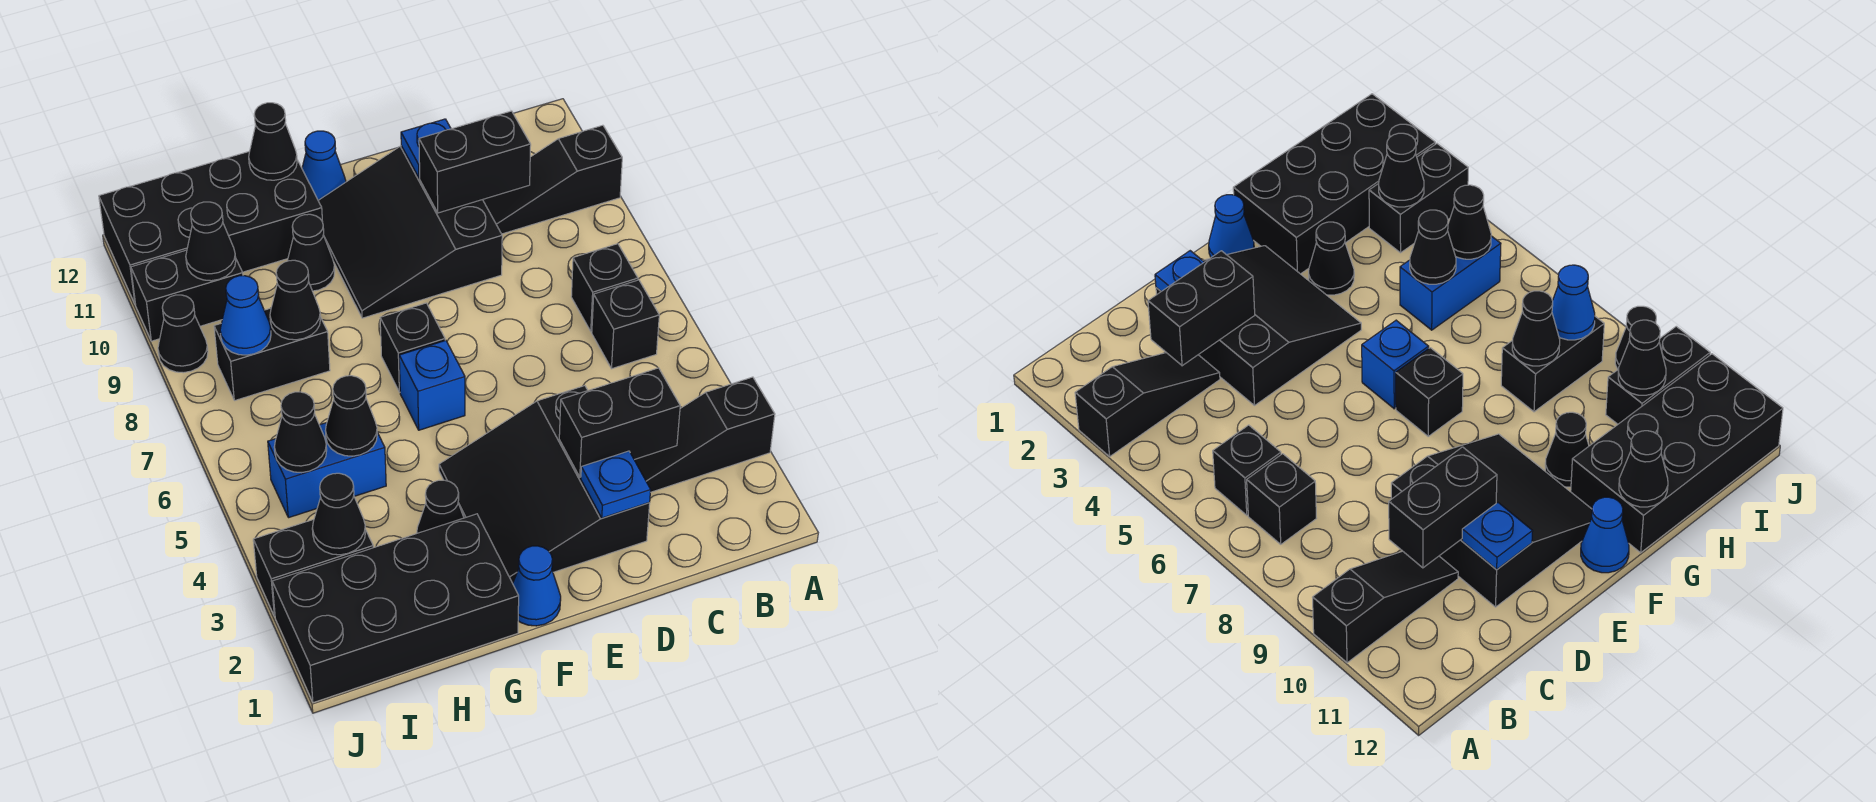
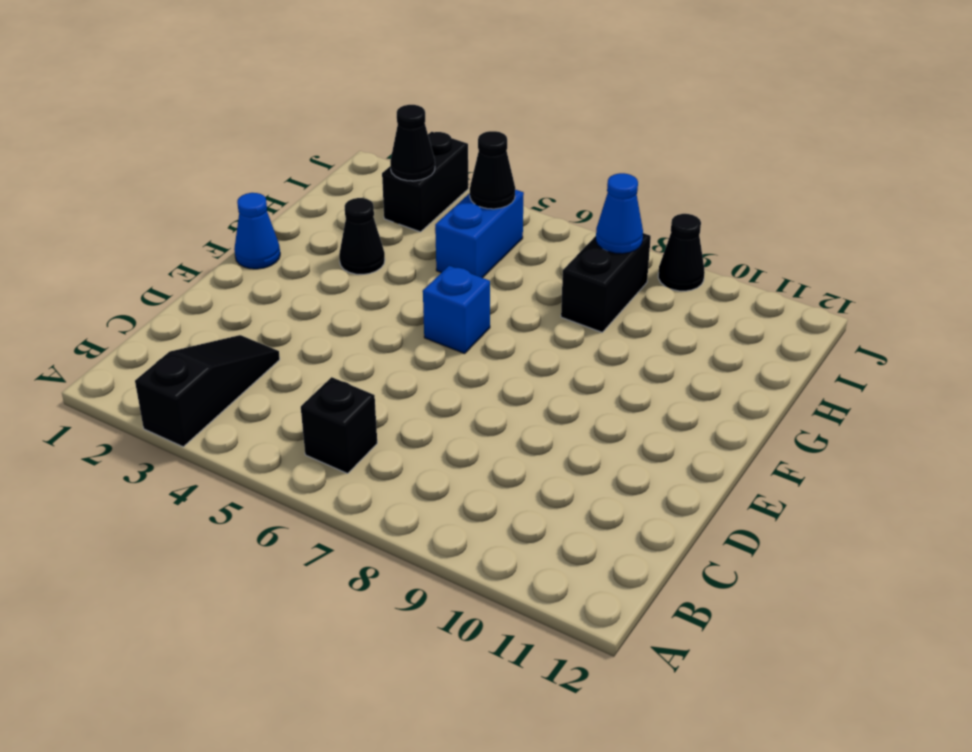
none -> black slope A10:C10 level 1 top A
none -> black brick B7 level 1
none -> black slope D2:F4 level 1 top D
none -> black slope D9:F11 level 1 top D

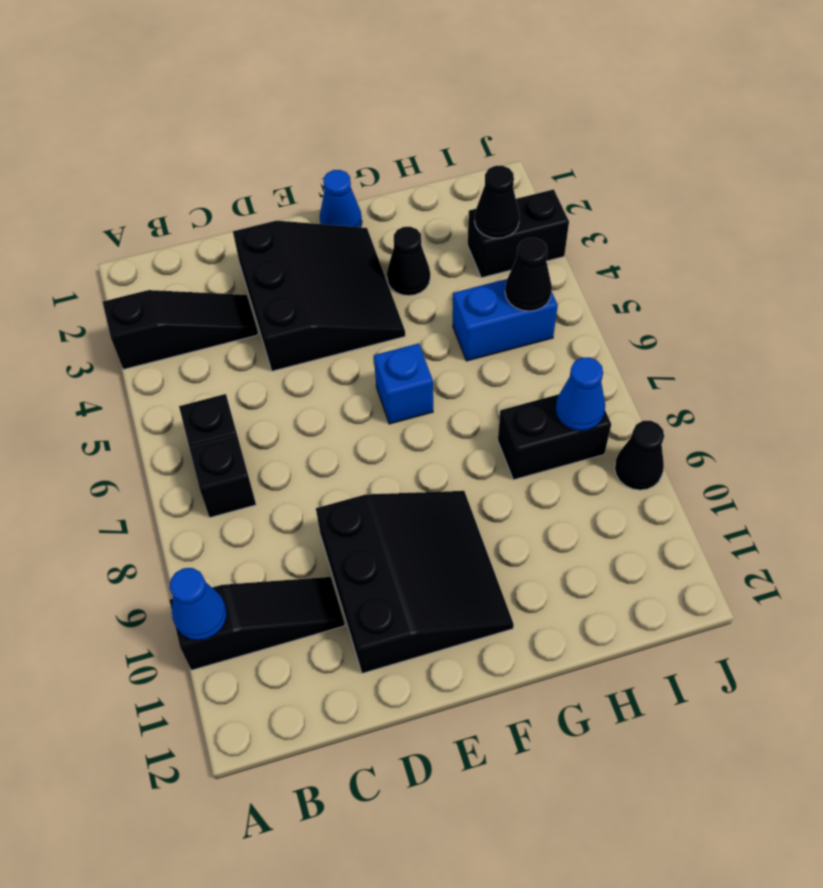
blue cone A10 level 2 -> blue cone F12 level 1
none -> black brick F7 level 1
none -> black brick G1:J2 level 1
none -> black cone G10 level 1
none -> black brick G11:J12 level 1

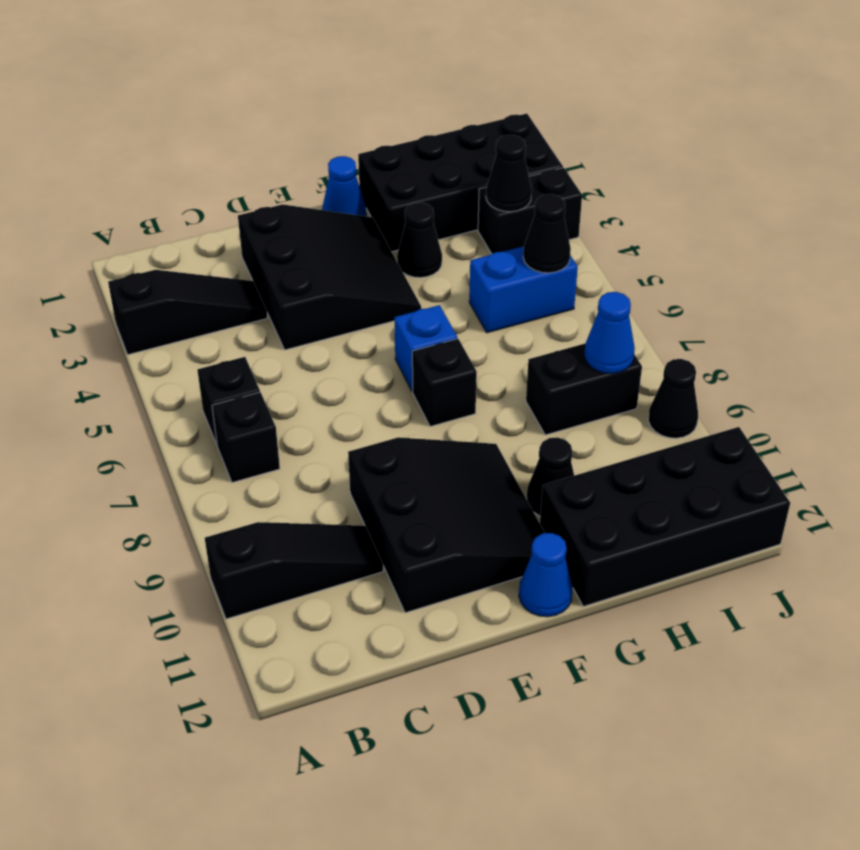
none -> black brick I10:J10 level 1
none -> black brick C3:D3 level 2
none -> black brick C10:D10 level 2
none -> blue plate D2 level 2

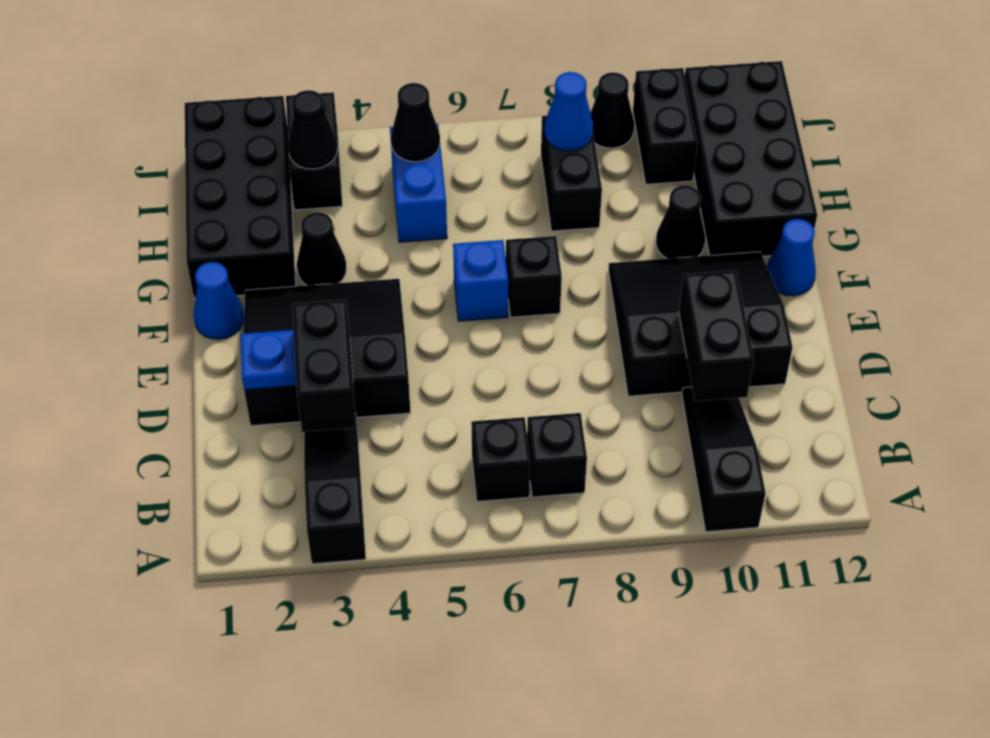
none -> blue plate D11 level 2
none -> black cone G12 level 2
none -> black cone H5 level 2
none -> black cone H8 level 2

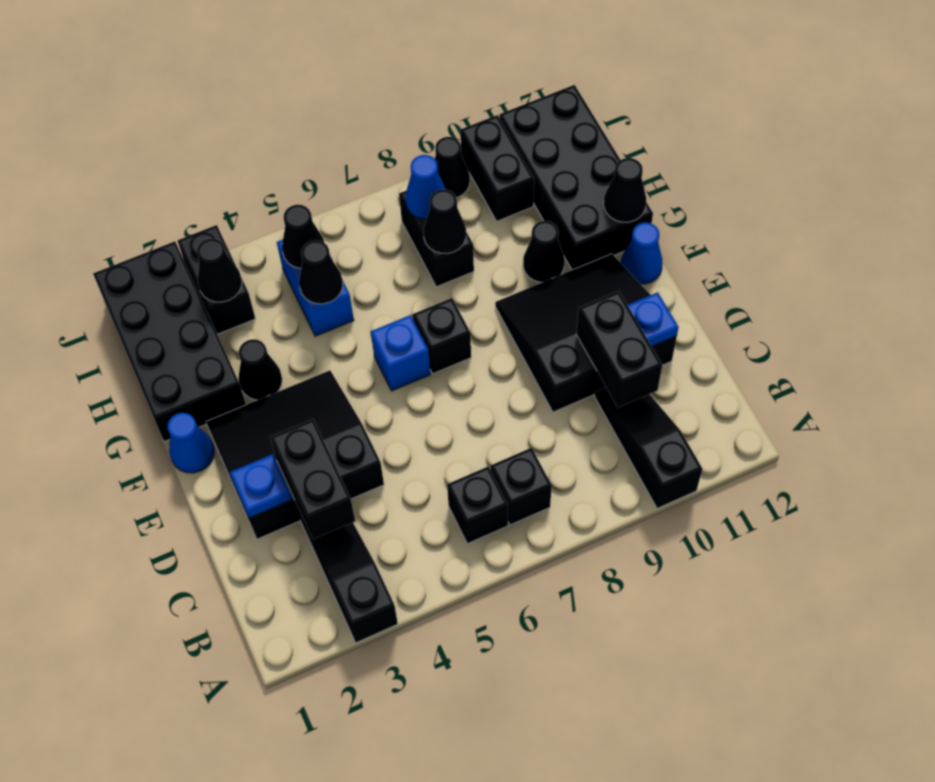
none -> black cone I10 level 2

